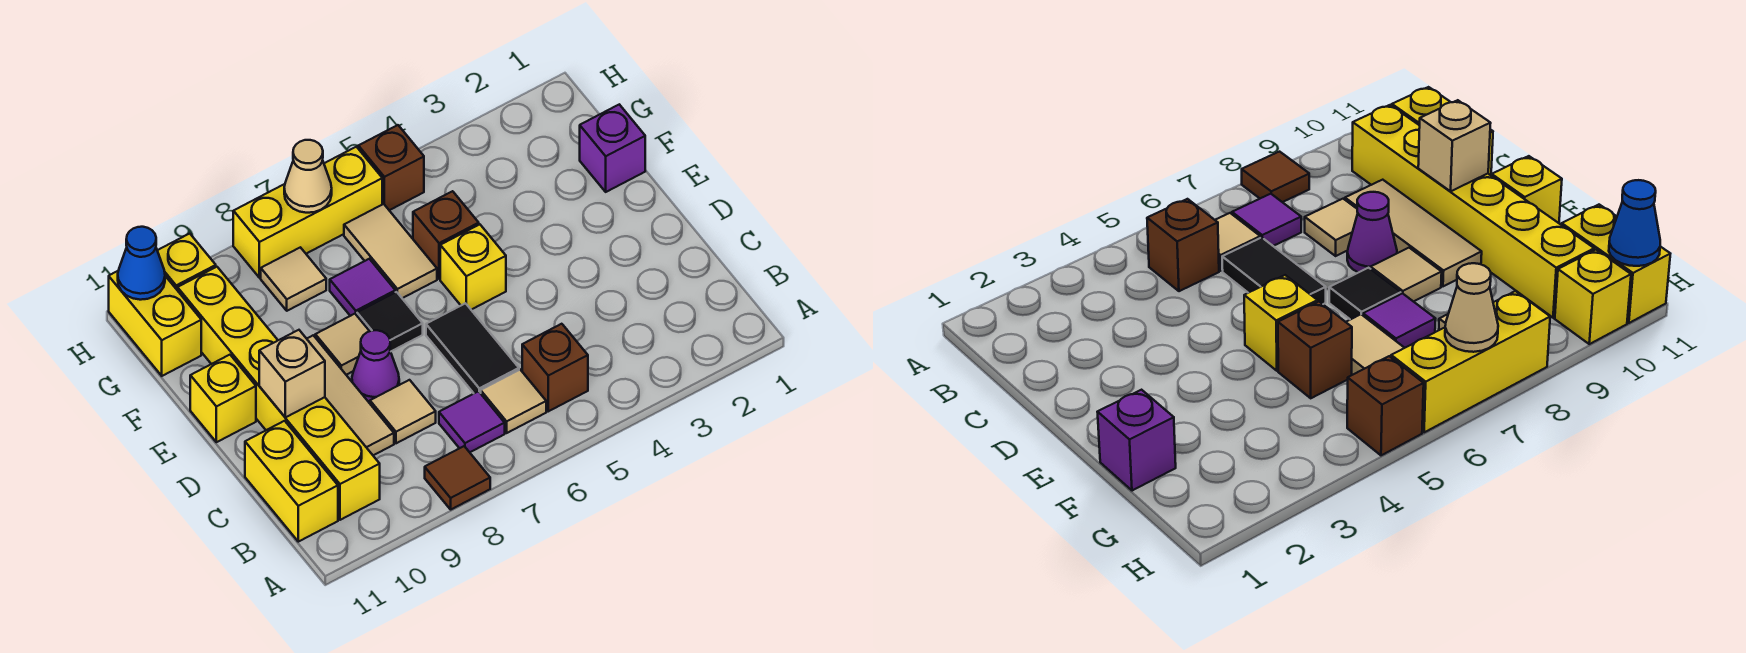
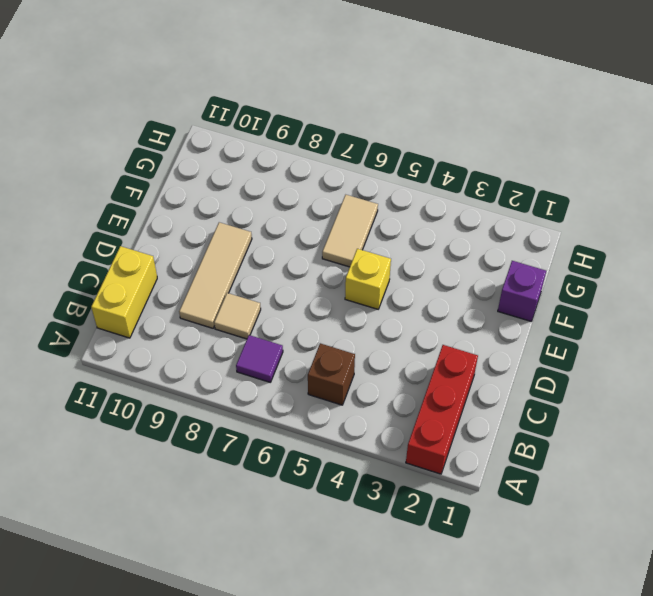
red brick A2:C2 level 1 -> none
none -> brown tile A8 level 1
none -> tan tile B6 level 1
none -> yellow brick B10:G10 level 1

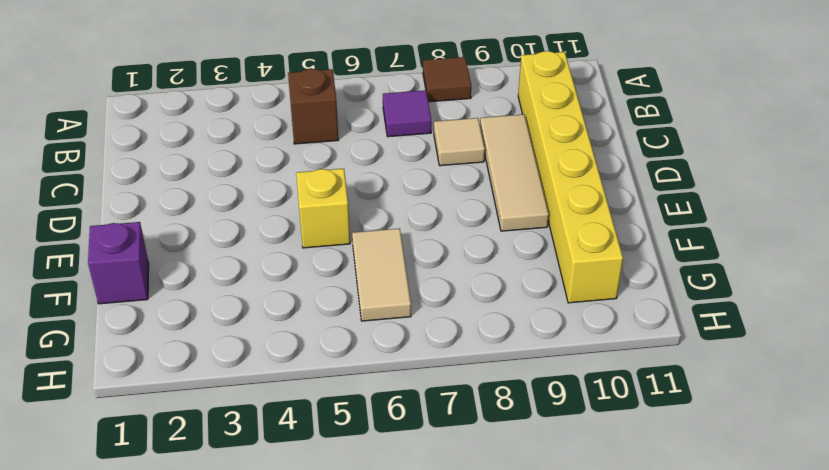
none -> tan tile B6 level 1
none -> yellow brick B11:C11 level 1
none -> black tile C6:D6 level 1

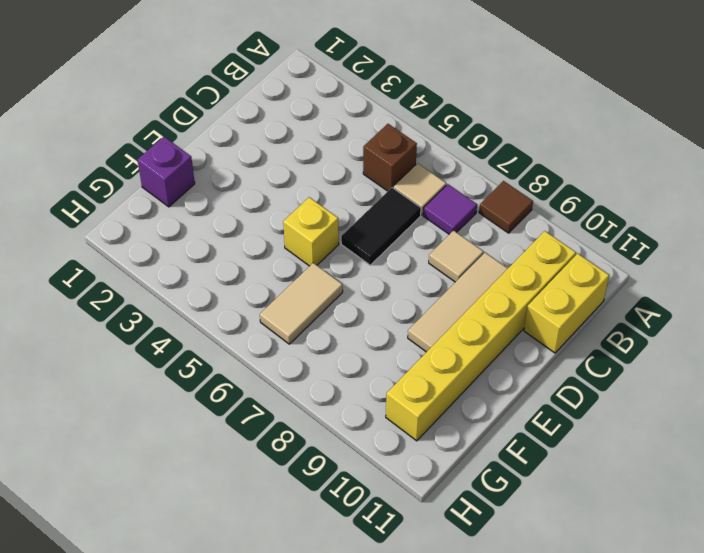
none -> purple cone D8 level 1
none -> black tile E7 level 1
none -> tan tile E8 level 1

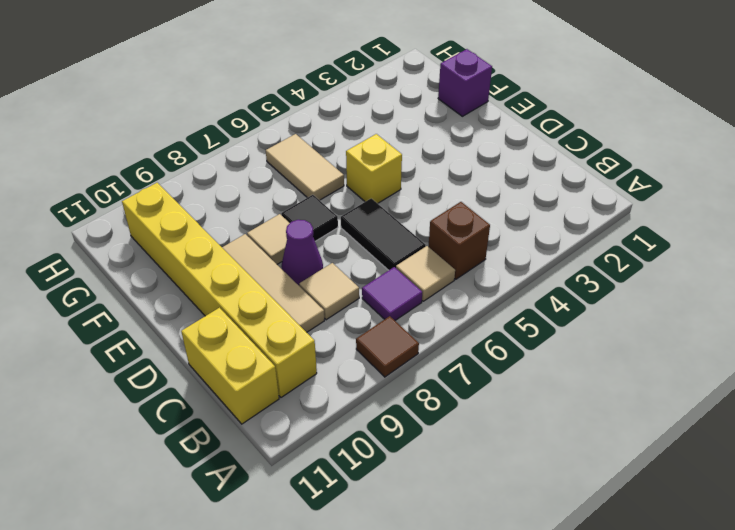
none -> yellow brick E11 level 1
none -> brown brick F5 level 1
none -> purple tile F7 level 1

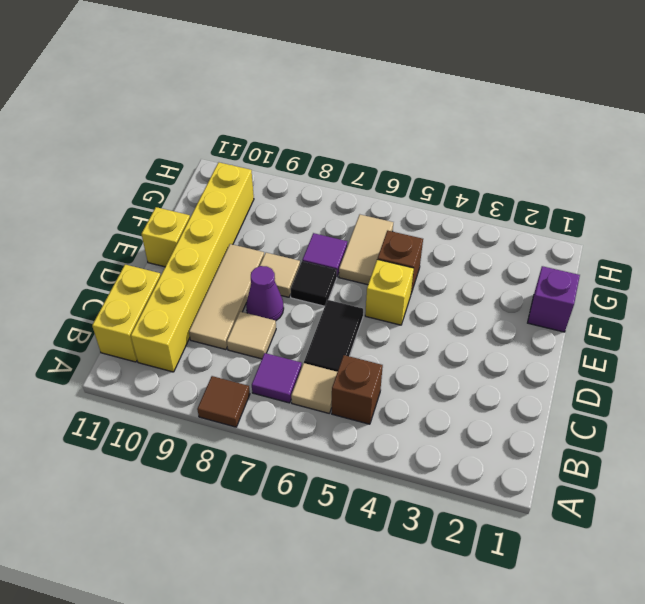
none -> tan tile G8 level 1
none -> yellow brick G11:H11 level 1
none -> brown brick H5 level 1

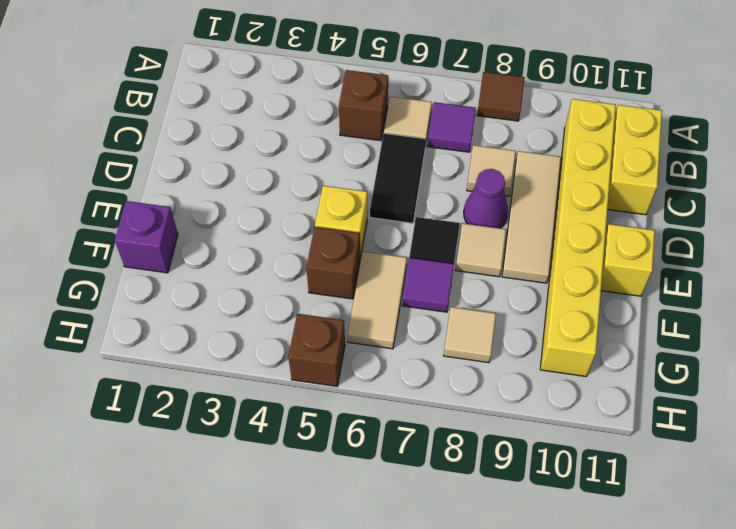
none -> yellow brick G11:H11 level 1
none -> yellow brick H6:H8 level 1
none -> yellow brick H10 level 1

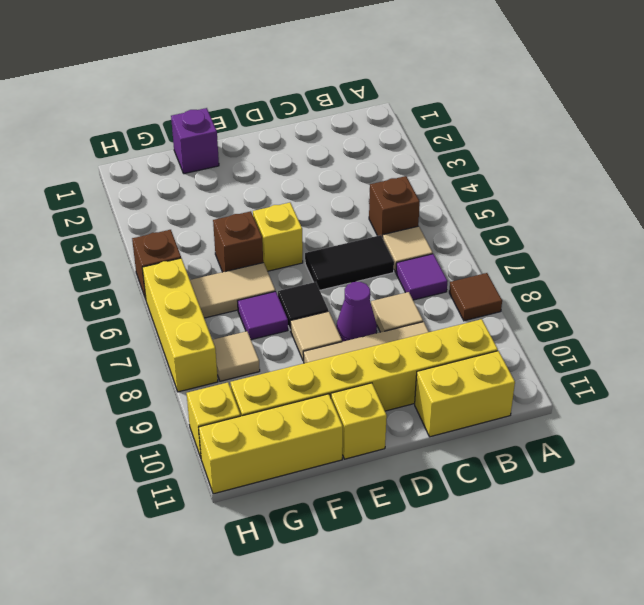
yellow brick F11:H11 level 1 -> yellow brick G11:H11 level 1
none -> tan brick D10 level 2
none -> tan cone H7 level 2
none -> blue cone H11 level 2

